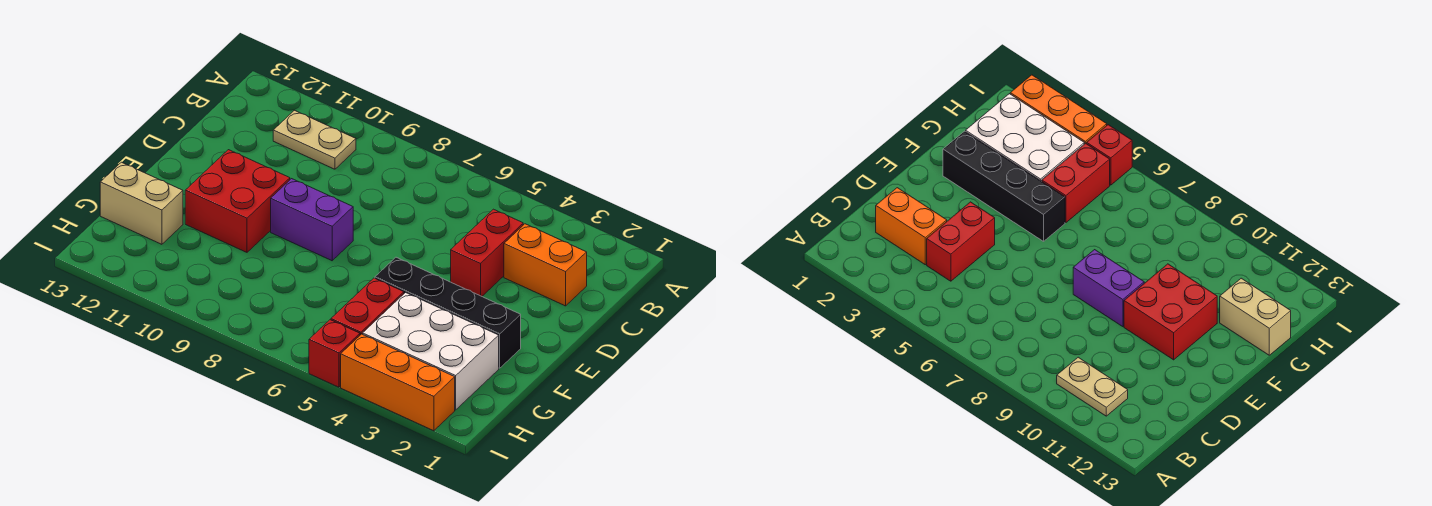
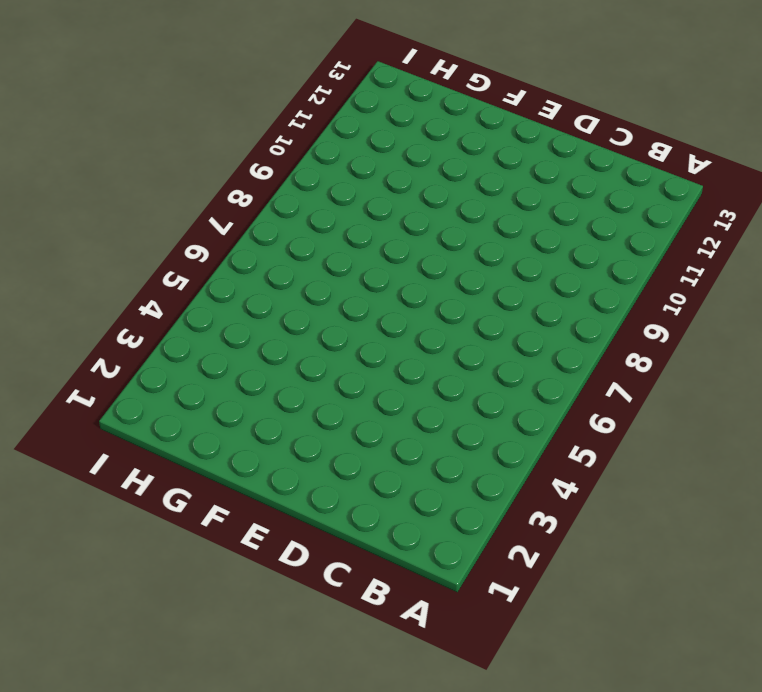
none -> tan plate B10:B11 level 1
none -> orange brick C2:C3 level 1

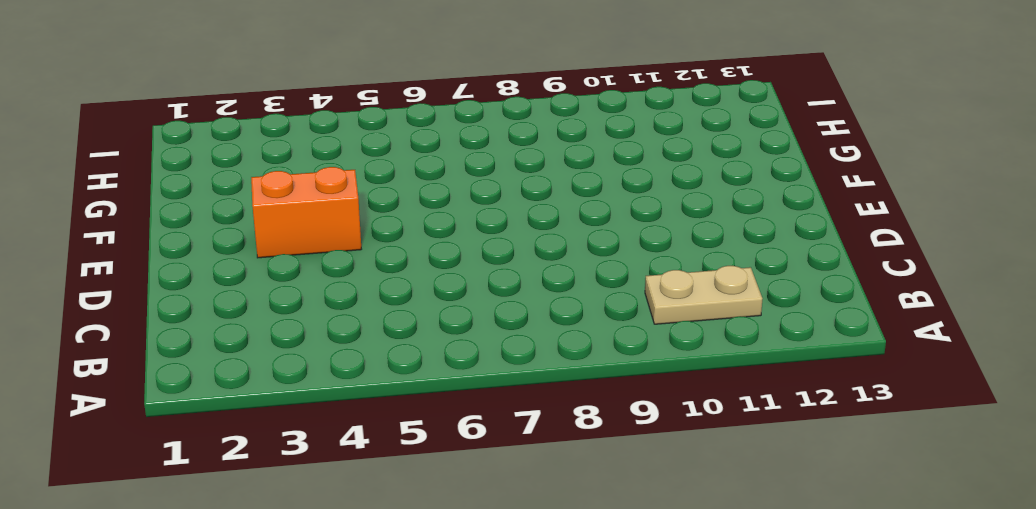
orange brick E3:E4 level 1 -> orange brick C2:C3 level 1
none -> red brick C4:D4 level 1
none -> purple brick E8:E9 level 1

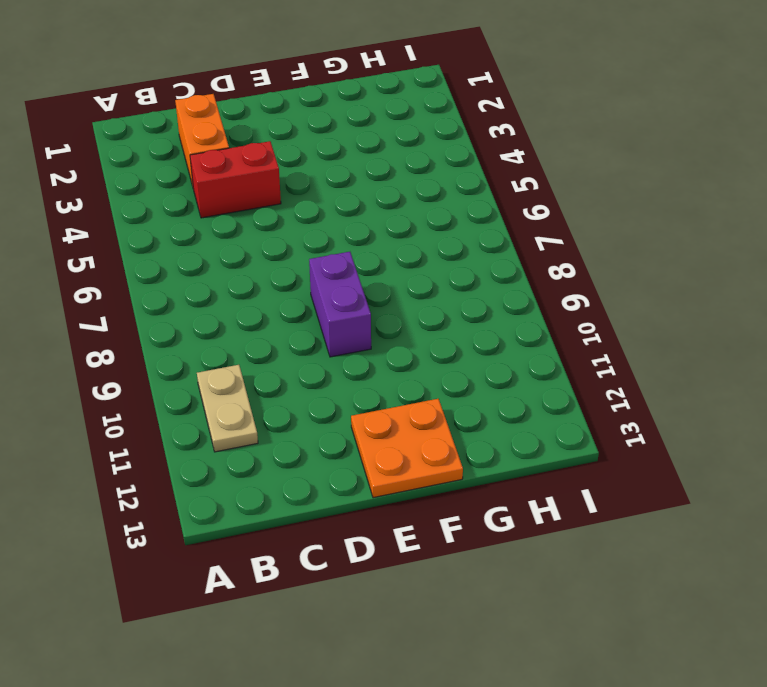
orange plate E12:F13 level 1 -> none
none -> red brick E10:F11 level 1
none -> black brick F2:F5 level 1

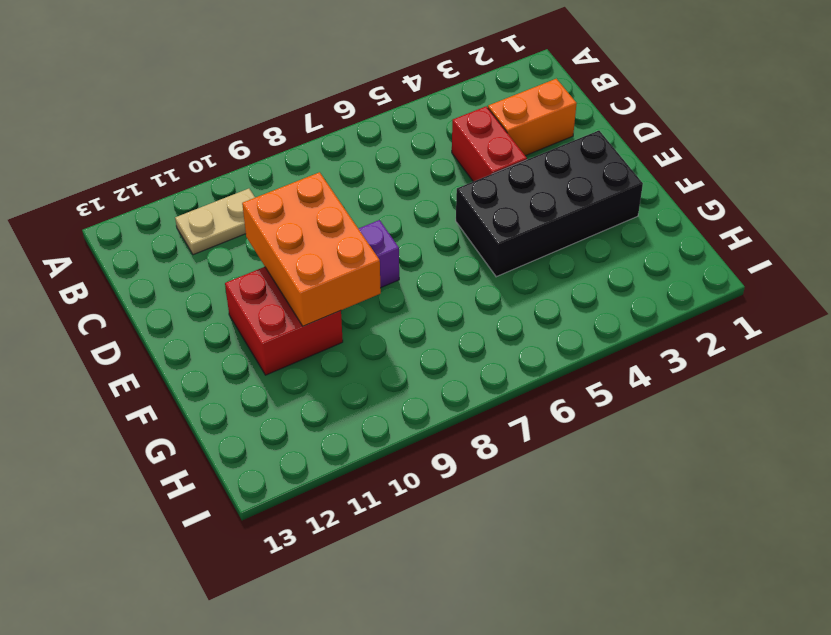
orange brick D9:F10 level 2 -> none
black brick E2:F5 level 1 -> black brick F2:F5 level 1
none -> white brick G2:H4 level 1
none -> red brick G5:H5 level 1

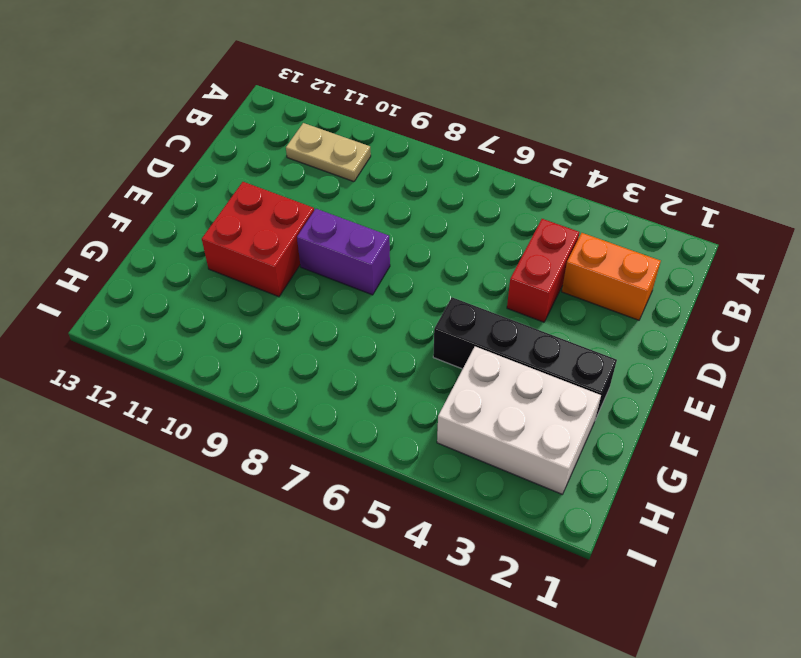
none -> red brick G5:H5 level 1
none -> tan brick G12:G13 level 1

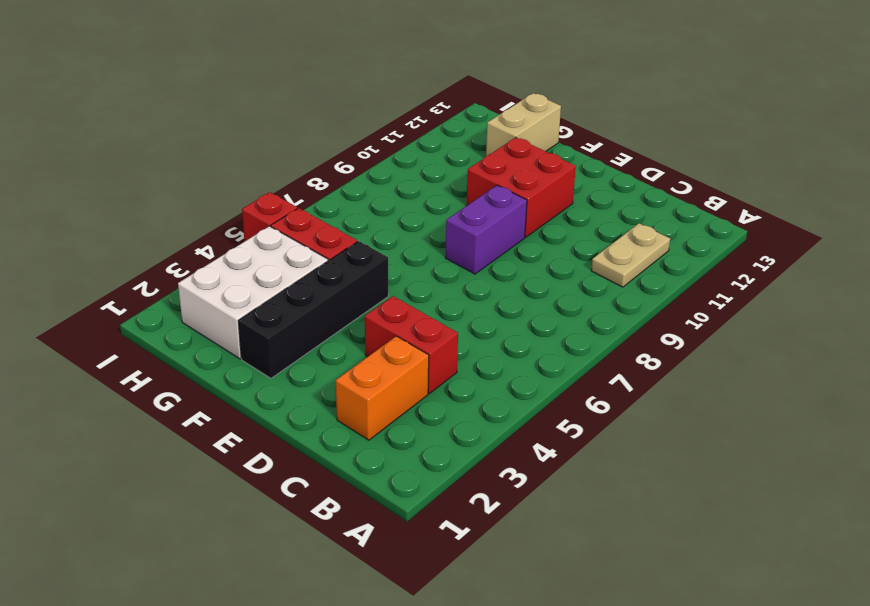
none -> orange brick I2:I4 level 1

